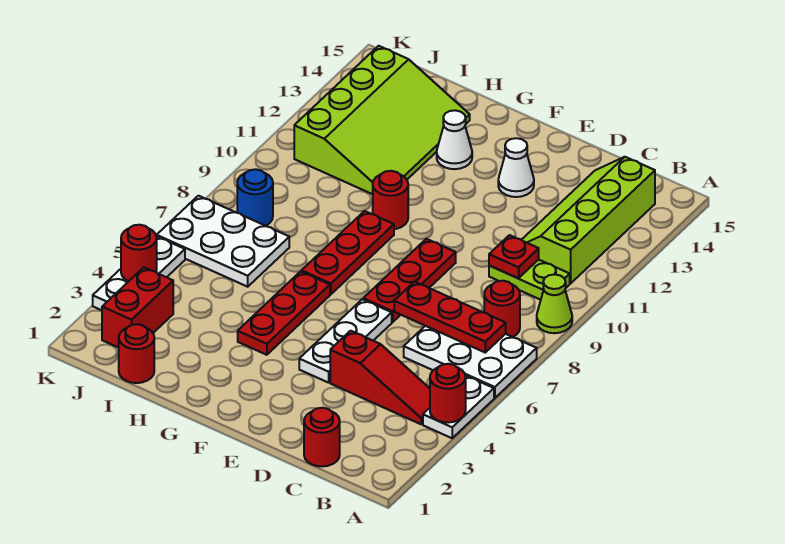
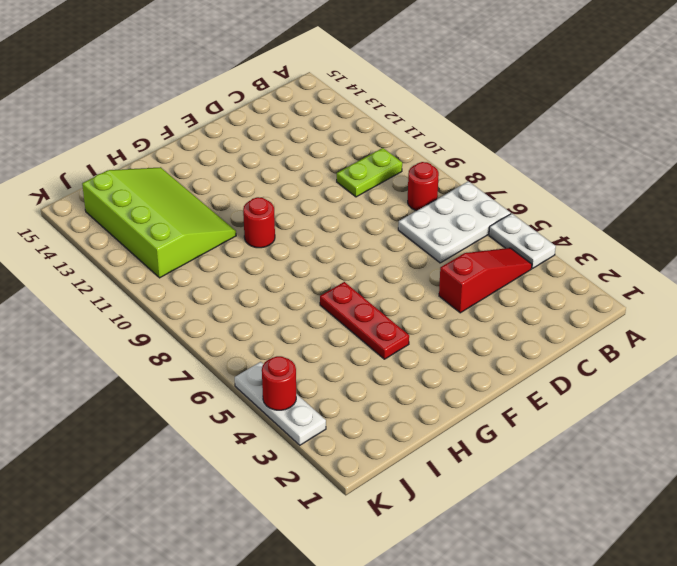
none -> lime cone A9 level 1
none -> lime slope B11:C14 level 1 top B
none -> red round brick C1 level 1

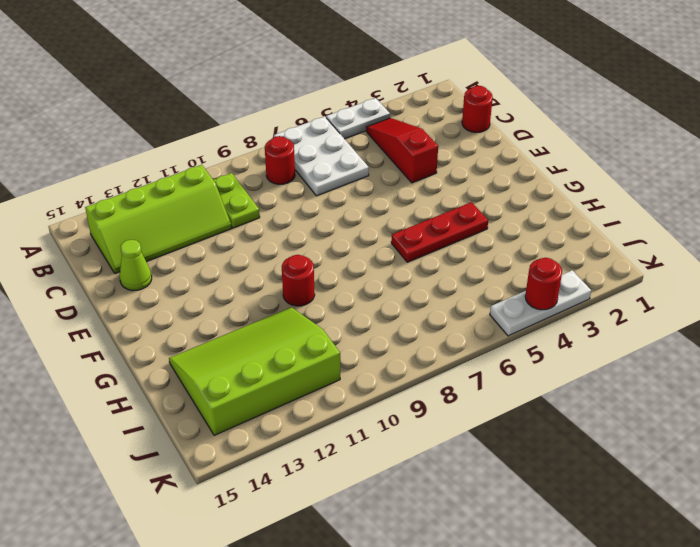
lime cone D14 level 1 -> lime cone A9 level 1
none -> white plate E4:E6 level 1
none -> red plate E7:E9 level 1
none -> white cone E13 level 1

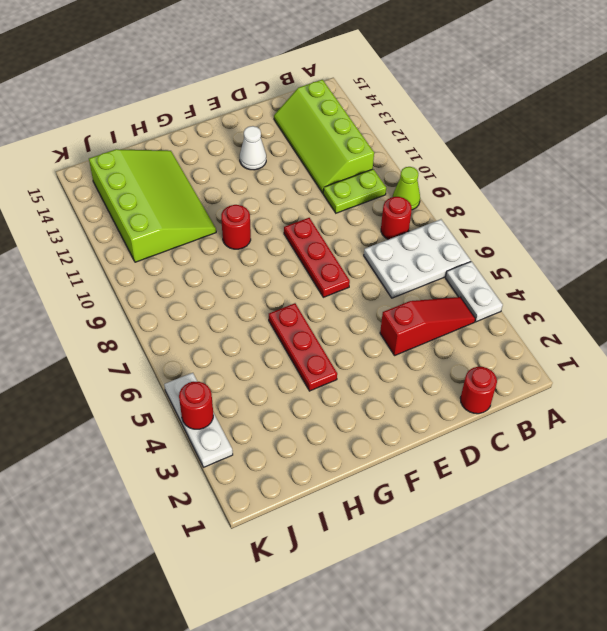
none -> white plate E4:E6 level 1
none -> red plate G7:G9 level 1
none -> white cone G13 level 1

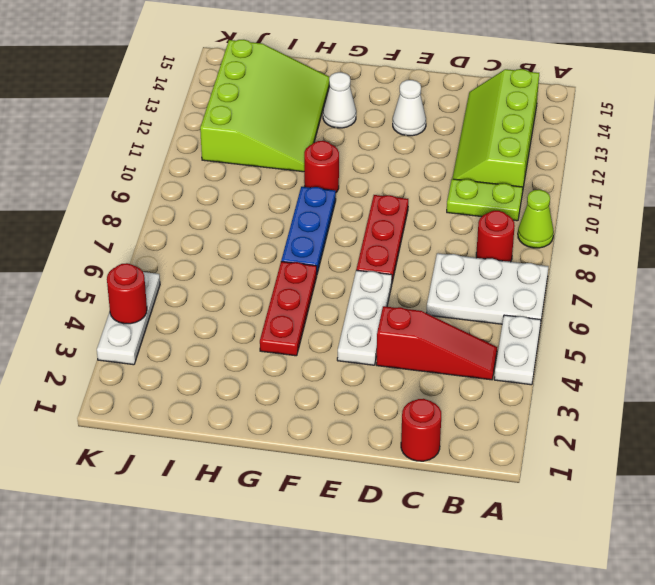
blue plate G7:G9 level 1 -> red plate G7:G9 level 1
none -> red round brick I1 level 1
none -> white plate I6:K7 level 1
none -> red brick J2:J3 level 1

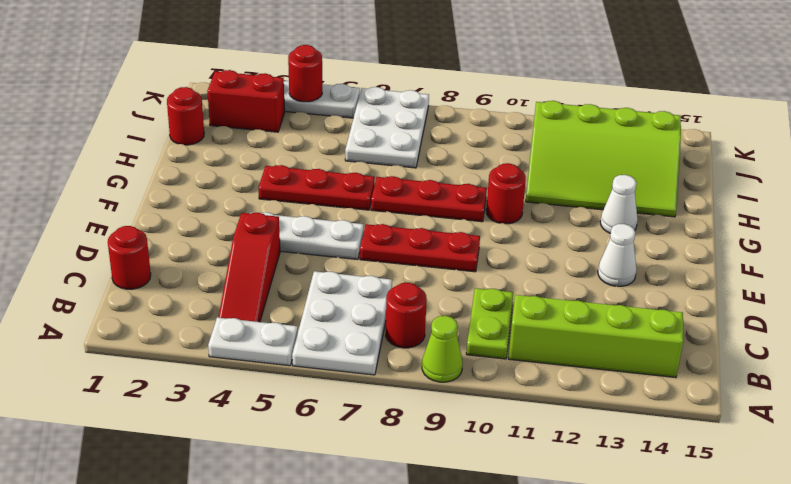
none -> blue round brick J8 level 1
none -> red round brick A4 level 2
none -> red plate B7:D7 level 2

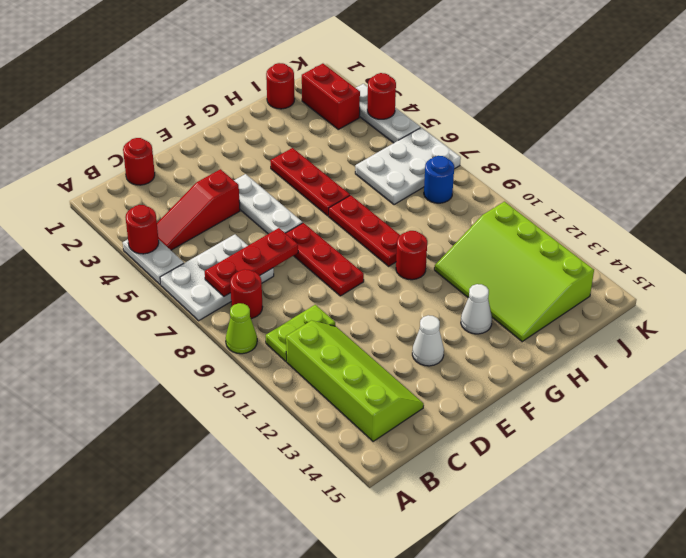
none -> red plate C10 level 2

